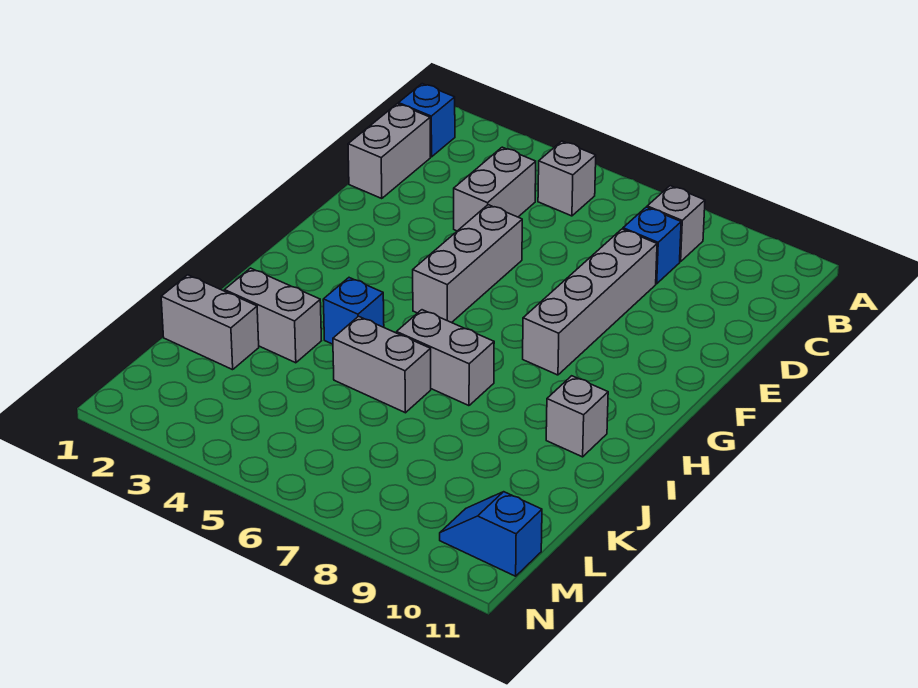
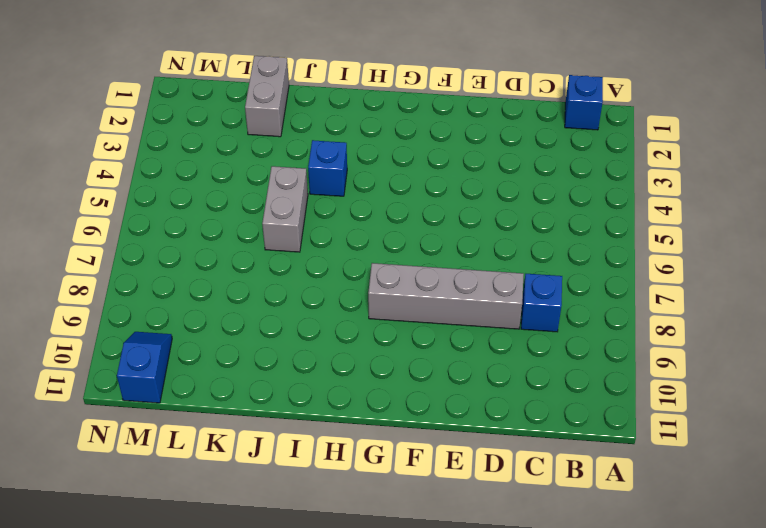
none -> grey brick B5 level 1
none -> grey brick B8 level 1
none -> grey brick C1:D1 level 1

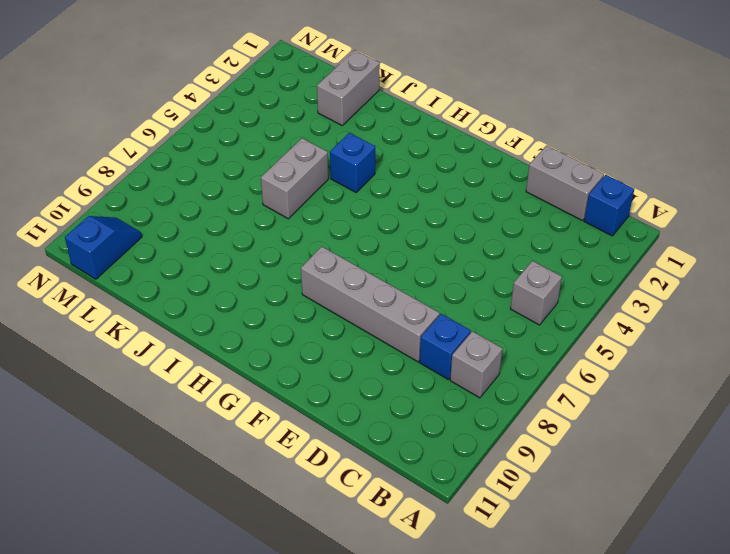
none -> grey brick C4:D4 level 1
none -> grey brick E5:G5 level 1
none -> grey brick I6:I7 level 1

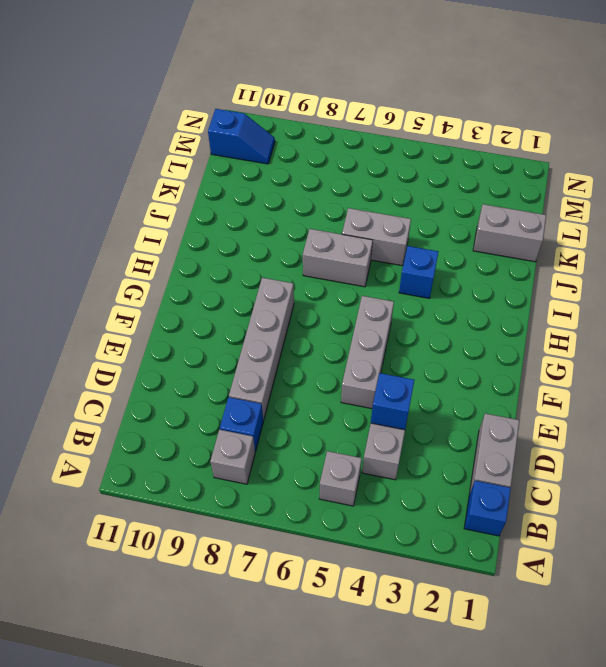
blue brick D4 level 2 -> none
none -> grey brick I10 level 1
none -> grey brick J2:J3 level 1

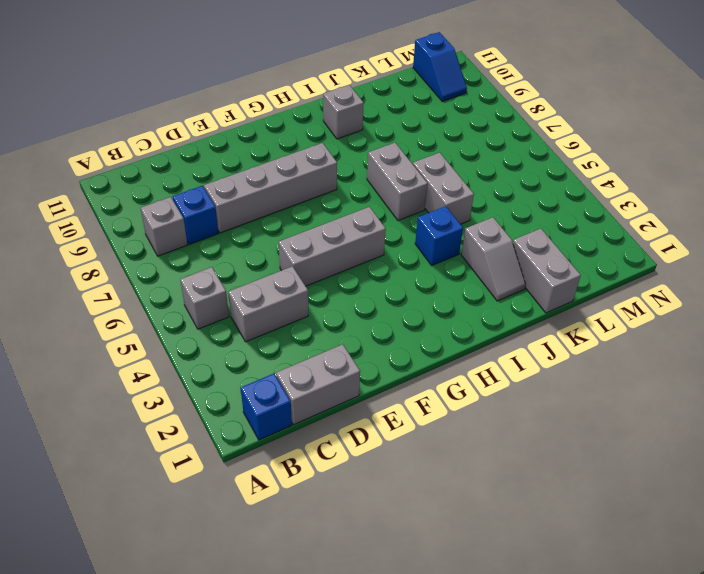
grey slope J2:J3 level 1 top 3 -> grey brick J2:J3 level 1

